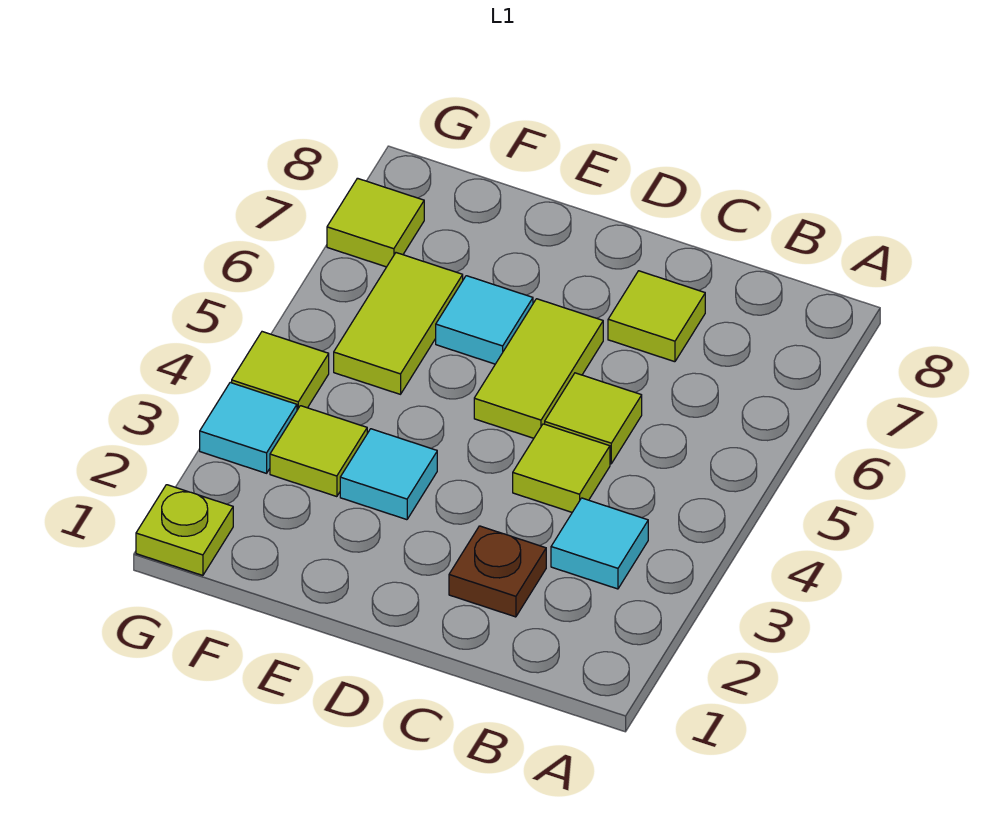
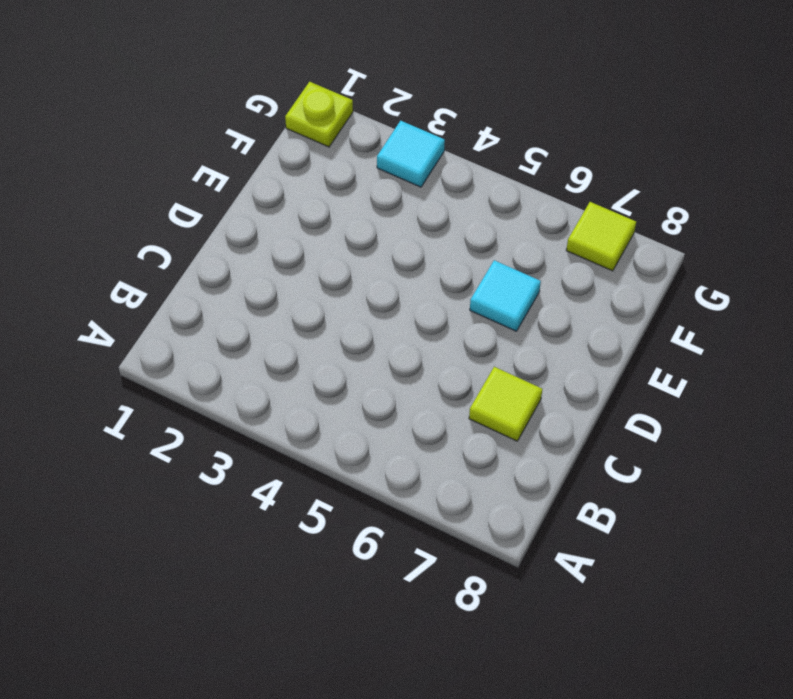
none -> cyan tile B3 level 1
none -> brown plate C2 level 1
none -> lime tile C4 level 1

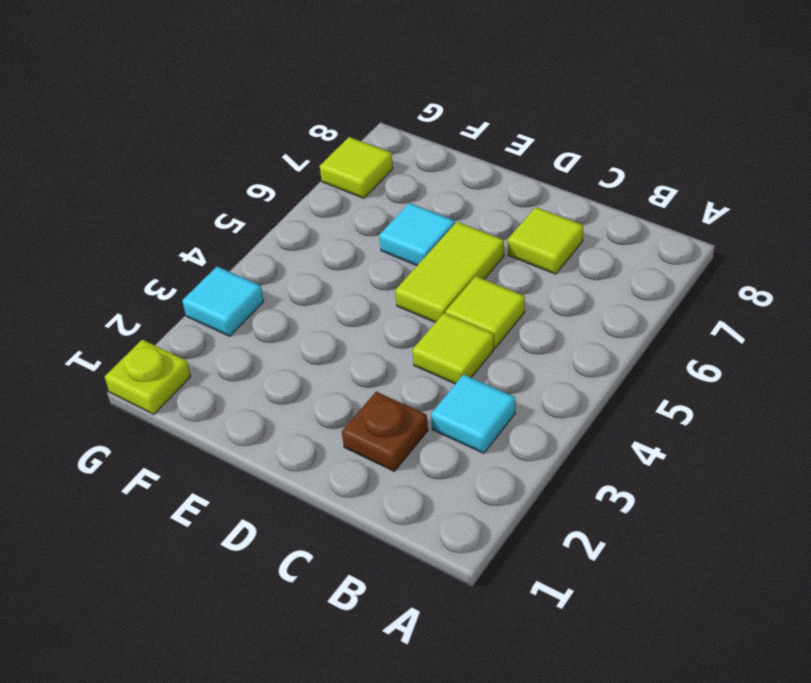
none -> cyan tile E3 level 1
none -> lime tile F3 level 1
none -> lime tile F5:F6 level 1

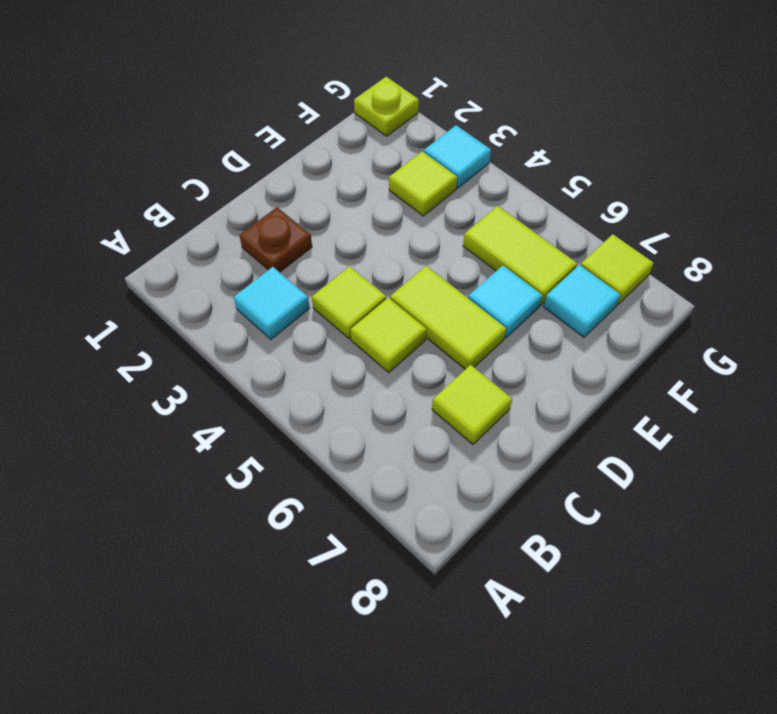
cyan tile F7 level 1 -> cyan tile E3 level 1
none -> lime tile G4 level 1

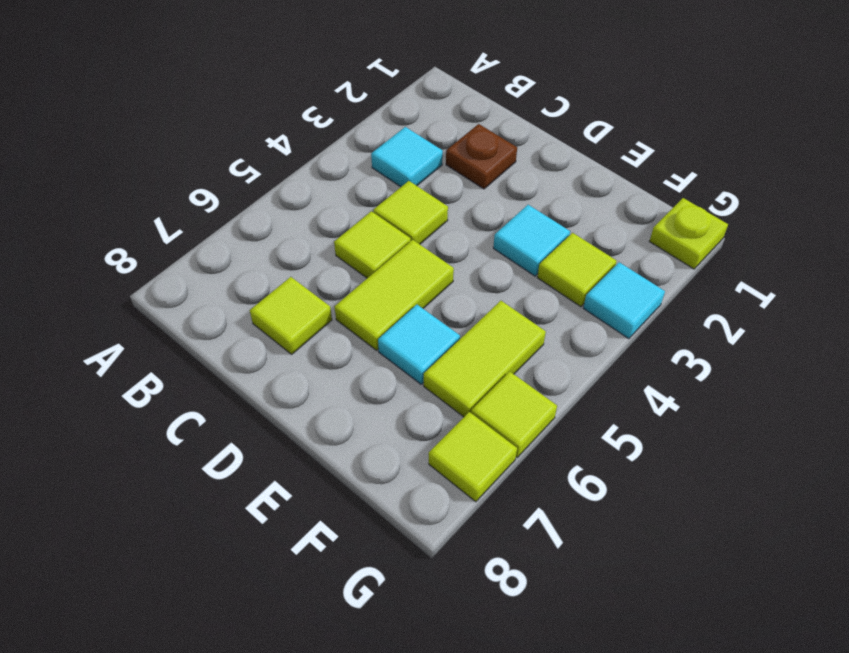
lime tile G6 level 1 -> lime tile G4 level 1

